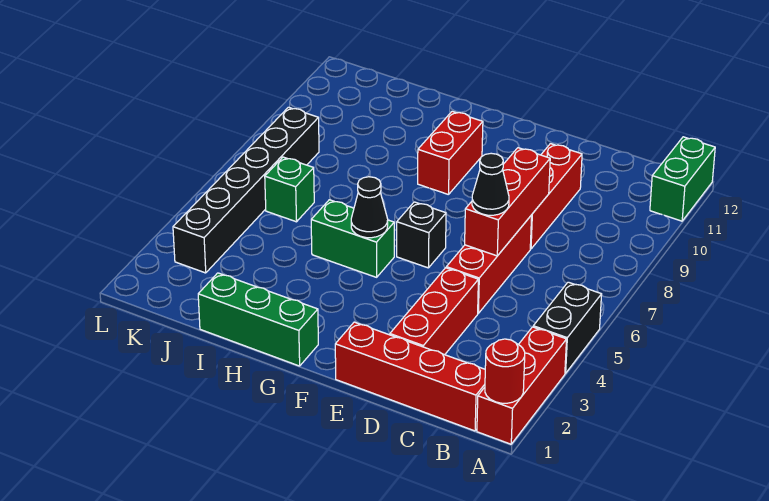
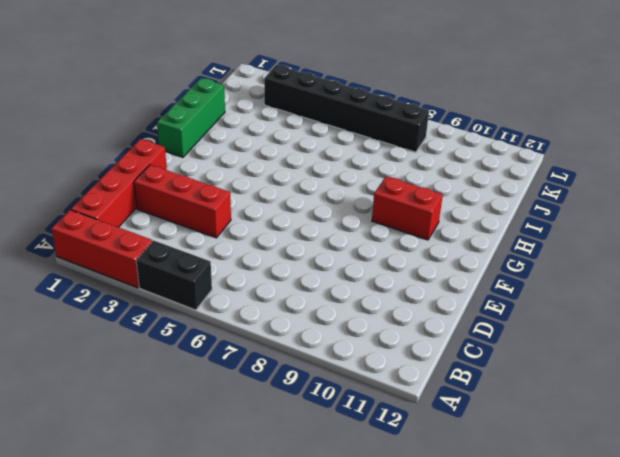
none -> green brick A11:A12 level 1
none -> red brick D5:D7 level 1
none -> red brick D8:D10 level 1

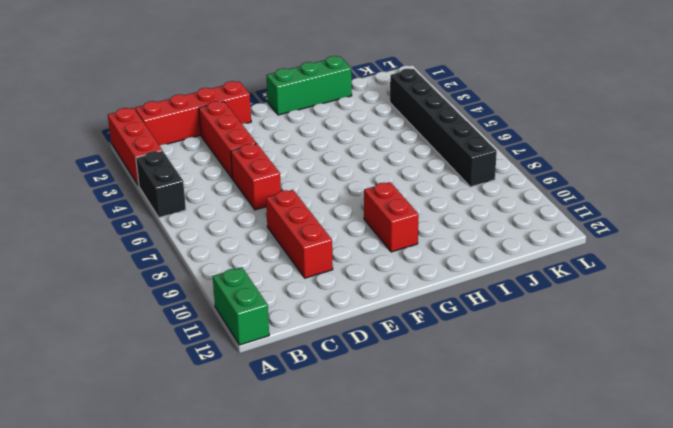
red brick D5:D6 level 1 -> red brick D5:D7 level 1
none -> black brick F6 level 1
none -> green brick G5:H5 level 1
none -> green brick J6 level 1

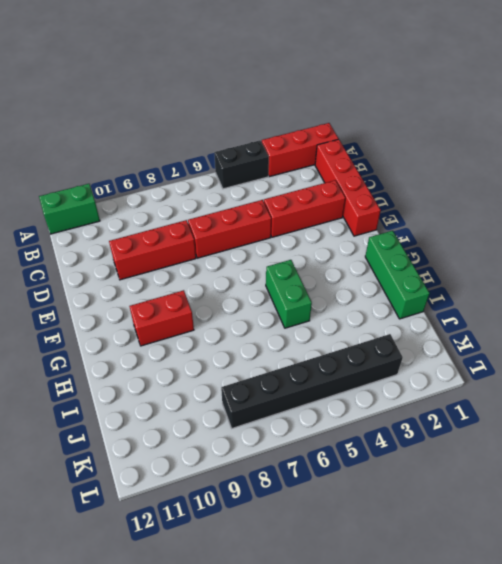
none -> black brick F6 level 1
none -> green brick J6 level 1
none -> red round brick A1 level 2

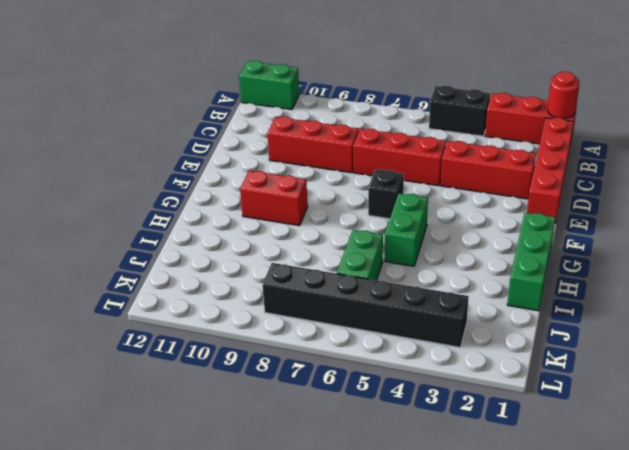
green brick I6:J6 level 1 -> green brick J6 level 1
none -> red brick D6:D8 level 2
none -> black cone G5 level 2
none -> black cone D6 level 3

